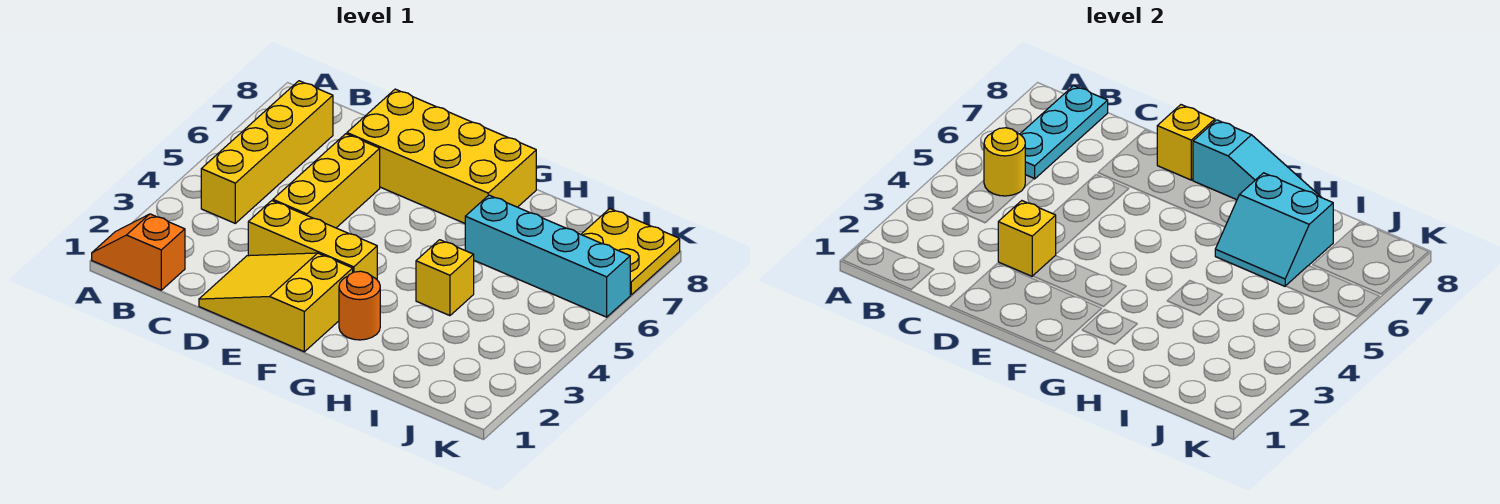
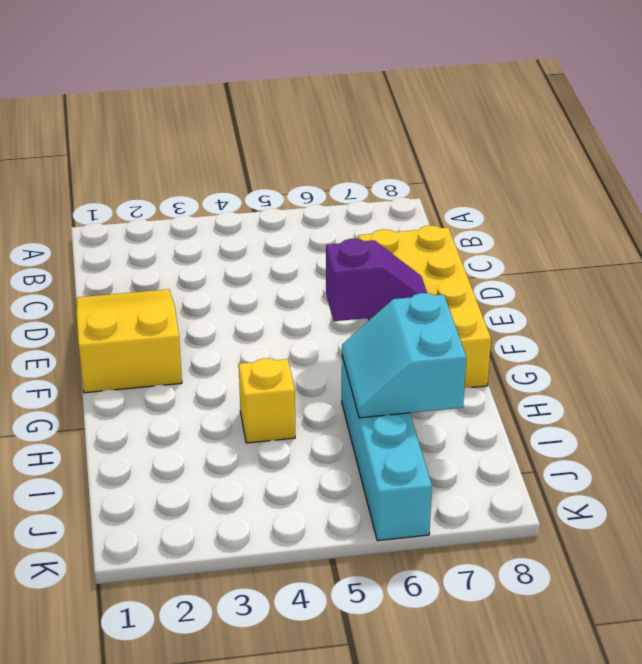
purple slope F6:F7 level 2 top 6 -> none
none -> orange slope A1:B1 level 1 top B
none -> yellow brick B4:B7 level 1
none -> yellow brick D3:F3 level 1

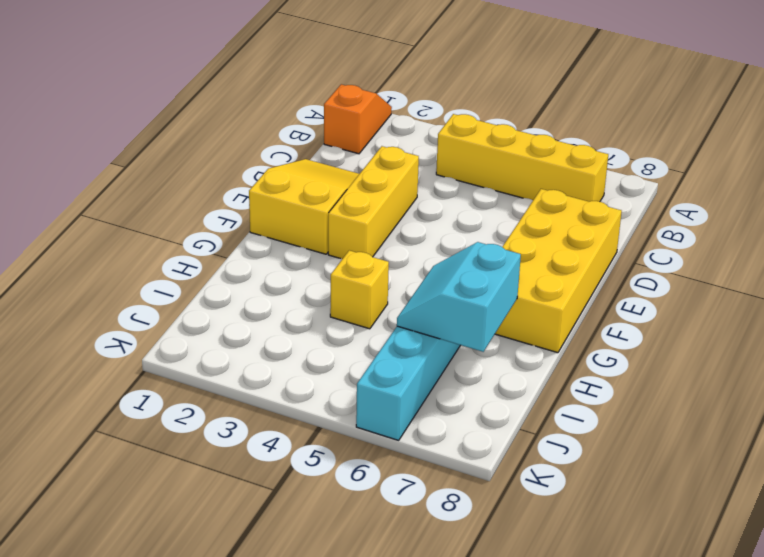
none -> yellow brick D4:D6 level 1
none -> orange round brick G2 level 1
none -> yellow plate J7:K8 level 1

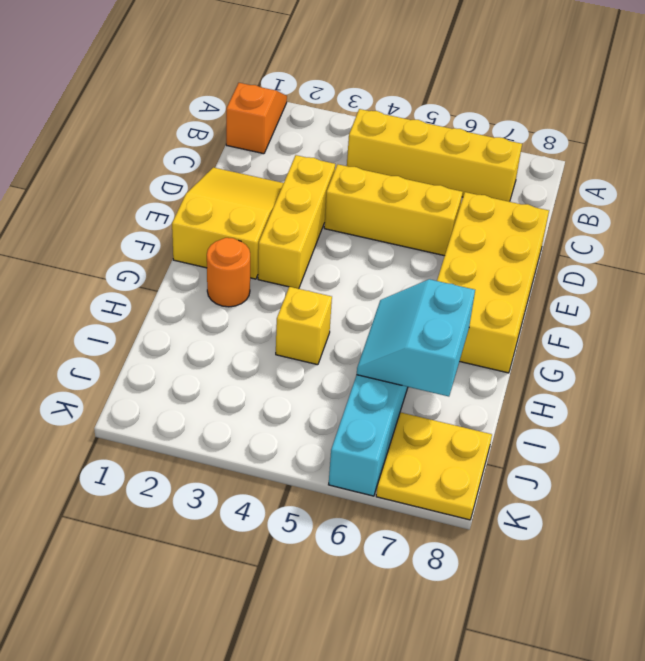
none -> yellow round brick B5 level 2
none -> cyan plate B6:B8 level 2
none -> yellow brick D3 level 2

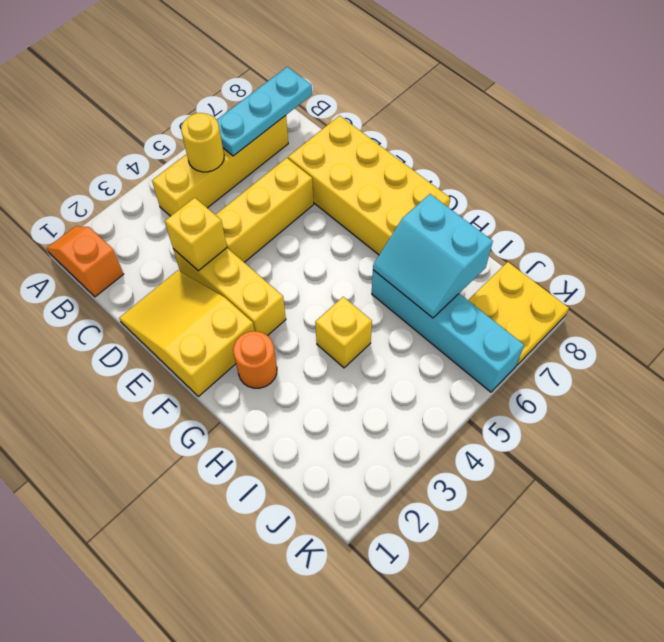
none -> yellow brick E8 level 2
none -> cyan slope F8:H8 level 2 top F

